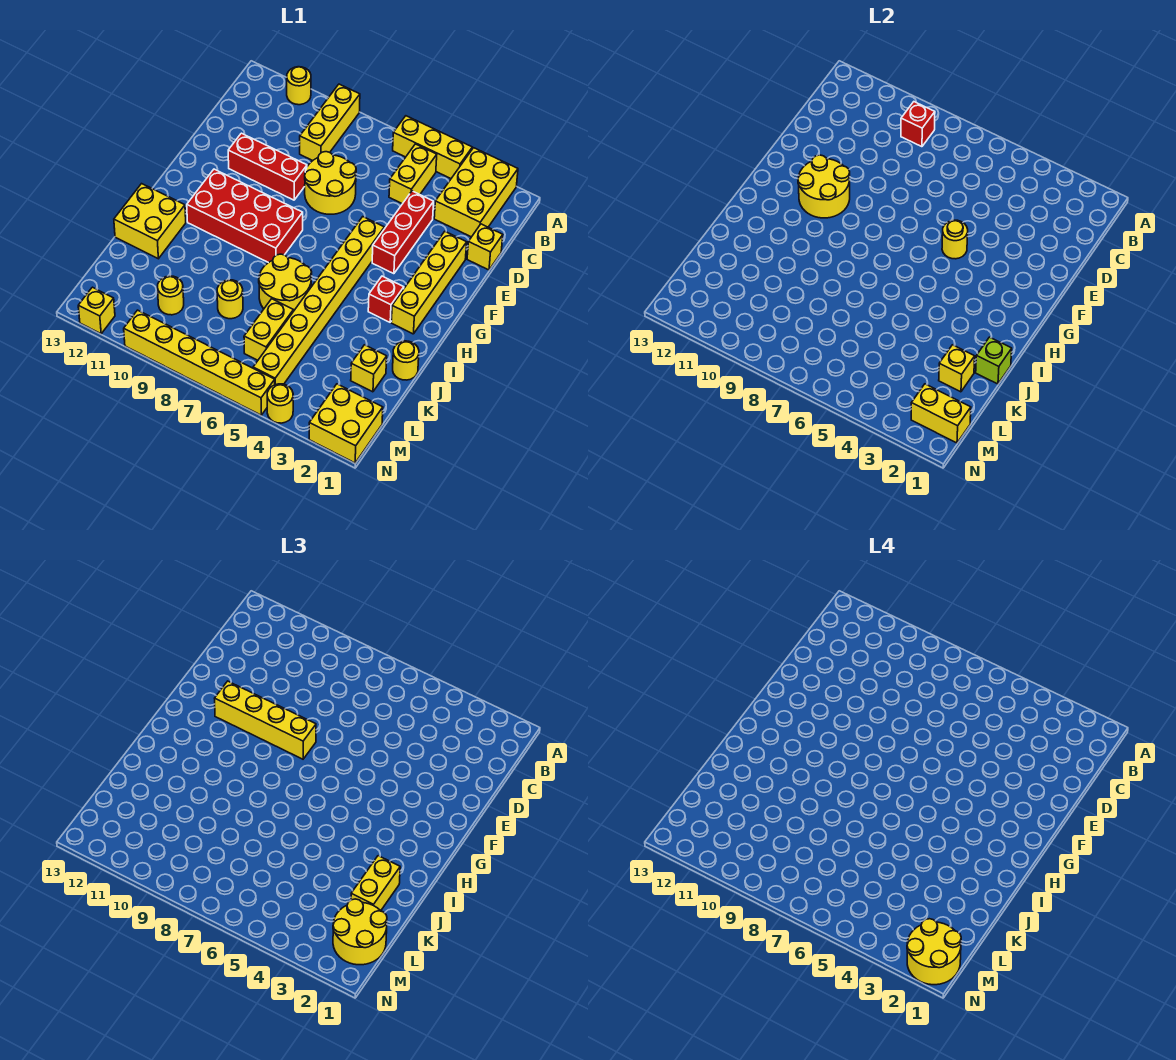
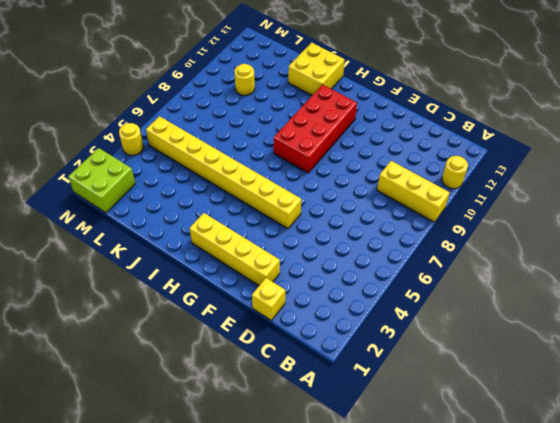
lime brick M1:N2 level 1 -> yellow brick M1:N2 level 1
none -> yellow brick A2:C3 level 1
none -> yellow brick A4:A6 level 1
none -> yellow brick B5:C5 level 1
none -> red brick D4:F4 level 1

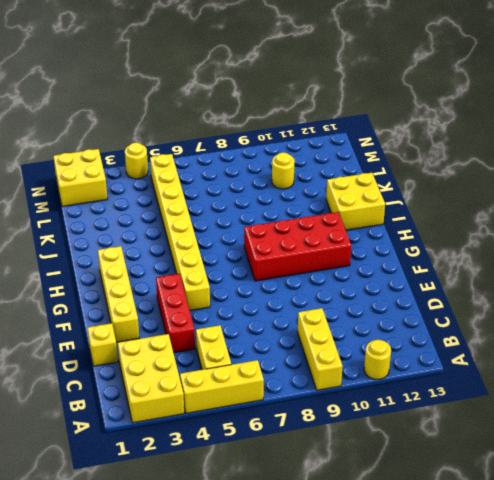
none -> yellow round brick D7:E8 level 1
none -> red brick E9:E11 level 1
none -> red brick H3 level 1
none -> yellow round brick I6:J7 level 1

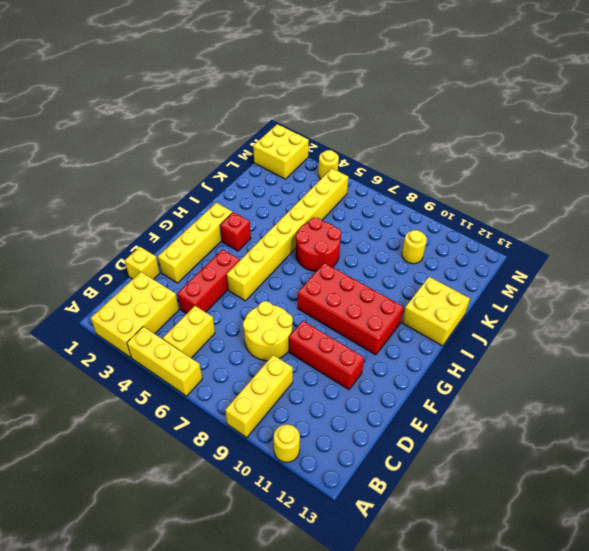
red round brick I6:J7 level 1 -> yellow round brick I6:J7 level 1
none -> yellow round brick J1 level 1
none -> yellow brick K2 level 1
none -> yellow brick K6:L6 level 1
none -> yellow round brick K8 level 1

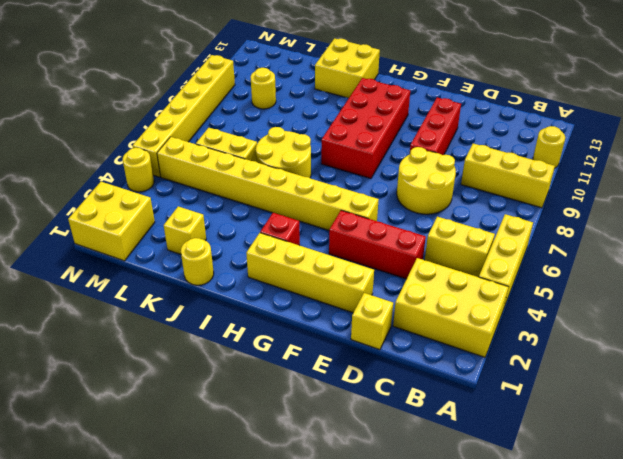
none -> yellow round brick K8 level 1
none -> yellow brick N12 level 1
none -> red brick B9 level 2
none -> yellow round brick F5 level 2

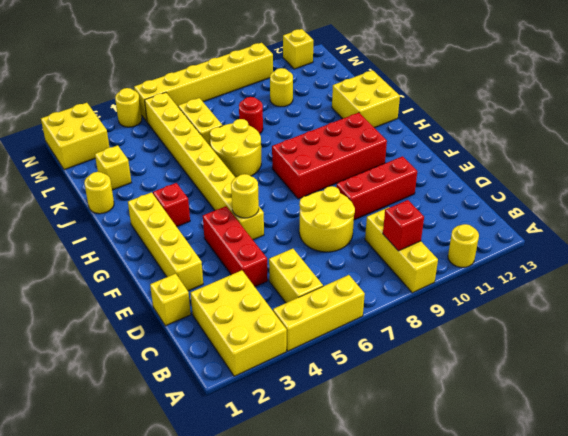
red round brick K8 level 1 -> yellow round brick K8 level 1
none -> yellow round brick F10:G11 level 2
none -> lime brick J1 level 2
none -> yellow brick K2 level 2
none -> yellow brick M1:M2 level 2

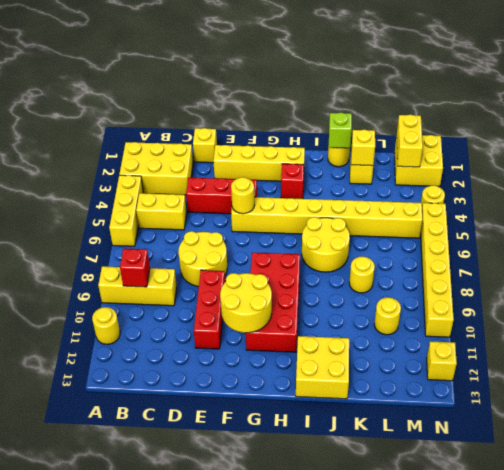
none -> yellow brick K6:L6 level 1
none -> yellow brick F8:F11 level 3
none -> yellow brick J2:K2 level 3
none -> yellow round brick L1:M2 level 3

